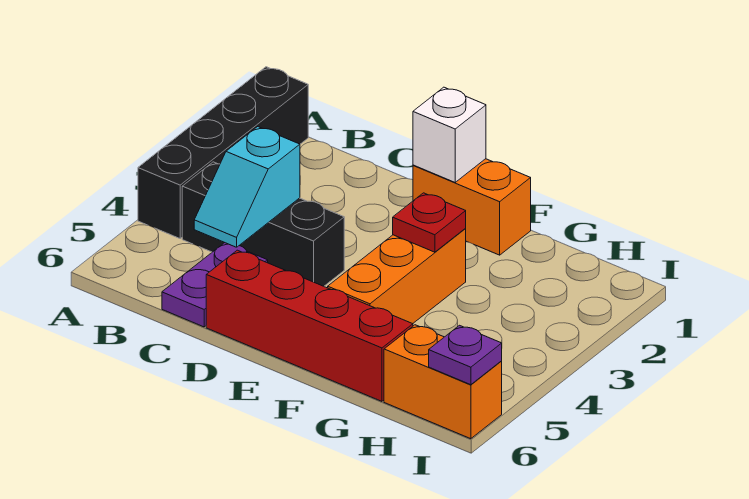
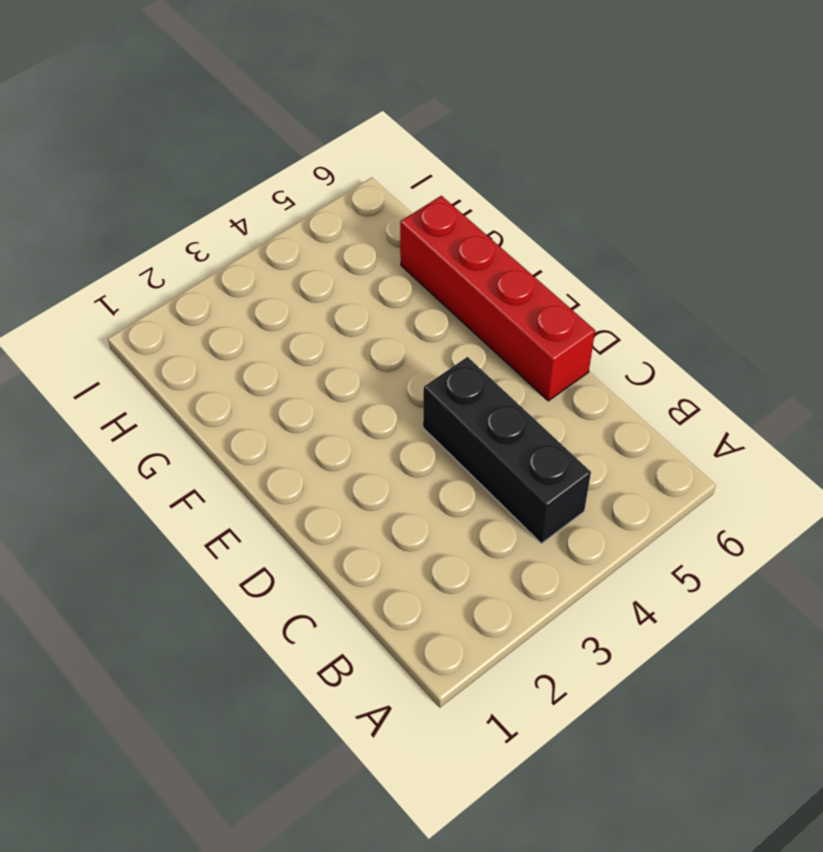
none -> black brick A1:A4 level 1
none -> purple plate C5:C6 level 1

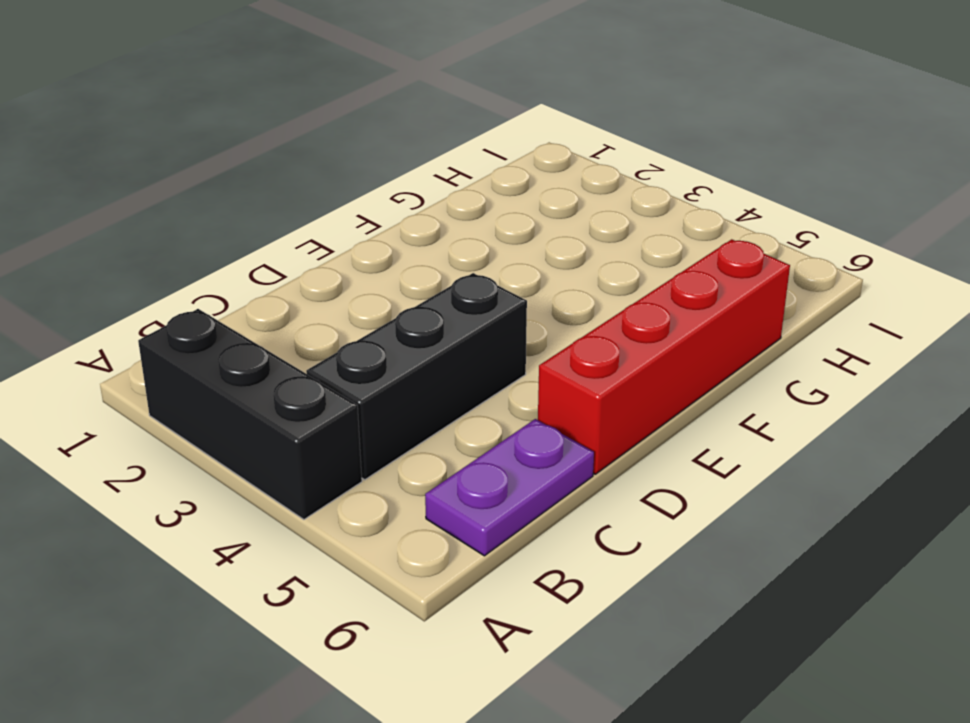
black brick A2:A4 level 1 -> black brick A1:A4 level 1
purple plate B6:C6 level 1 -> purple plate C5:C6 level 1
none -> orange brick E1:F1 level 1
none -> orange brick F3:F5 level 1

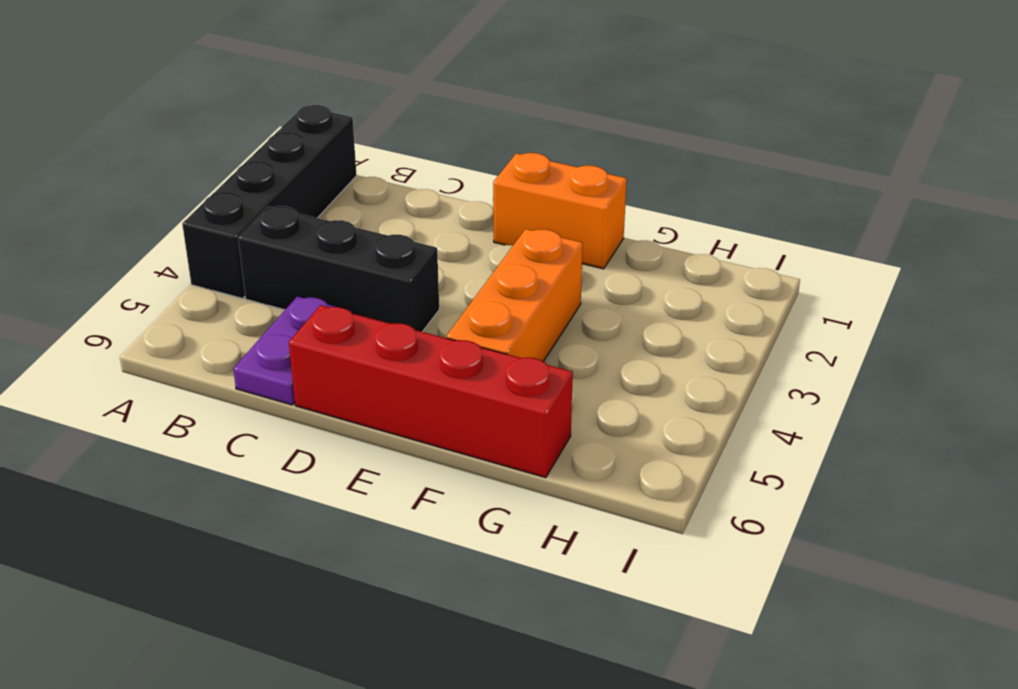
none -> orange brick H6:I6 level 1
none -> cyan slope C4:C5 level 2 top 4

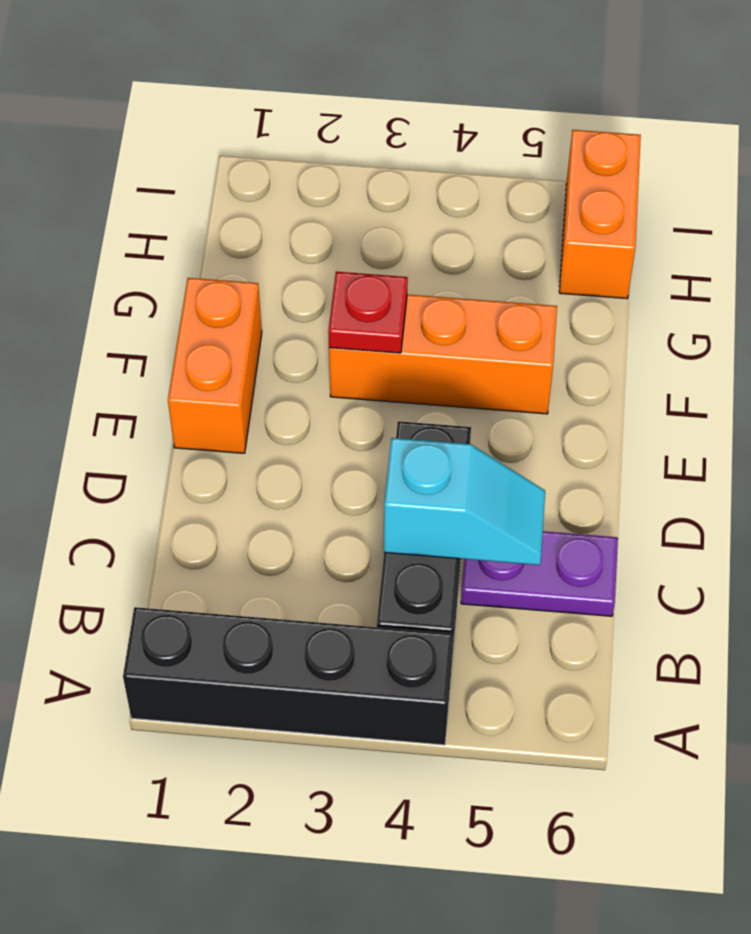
none -> red brick D6:G6 level 1
none -> white brick E1 level 2

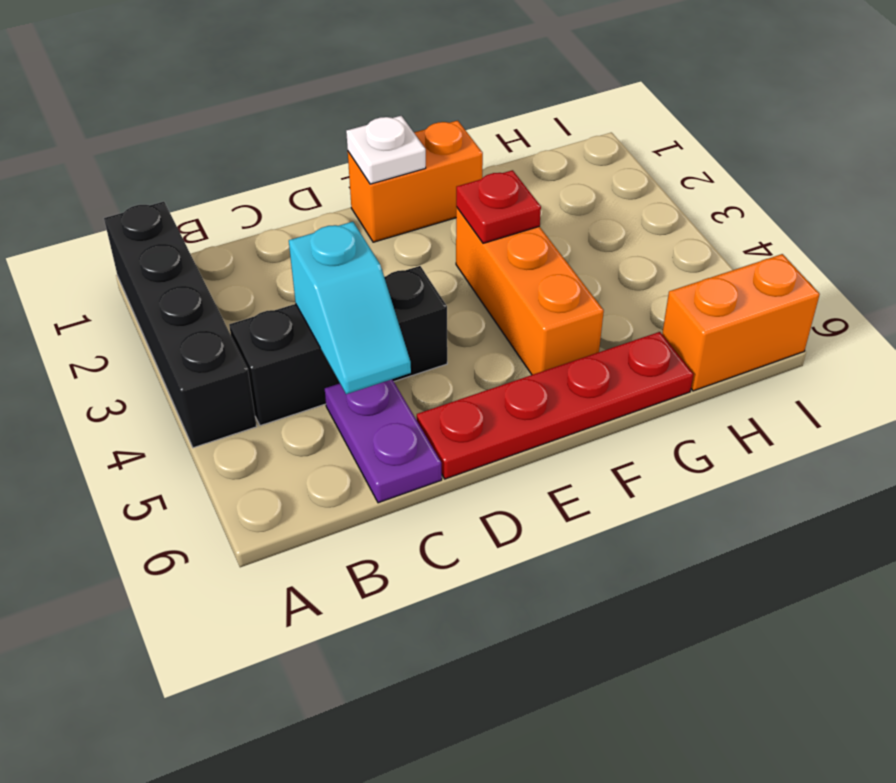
red plate D6:G6 level 1 -> red brick D6:G6 level 1
white plate E1 level 2 -> white brick E1 level 2
none -> purple plate I6 level 2

